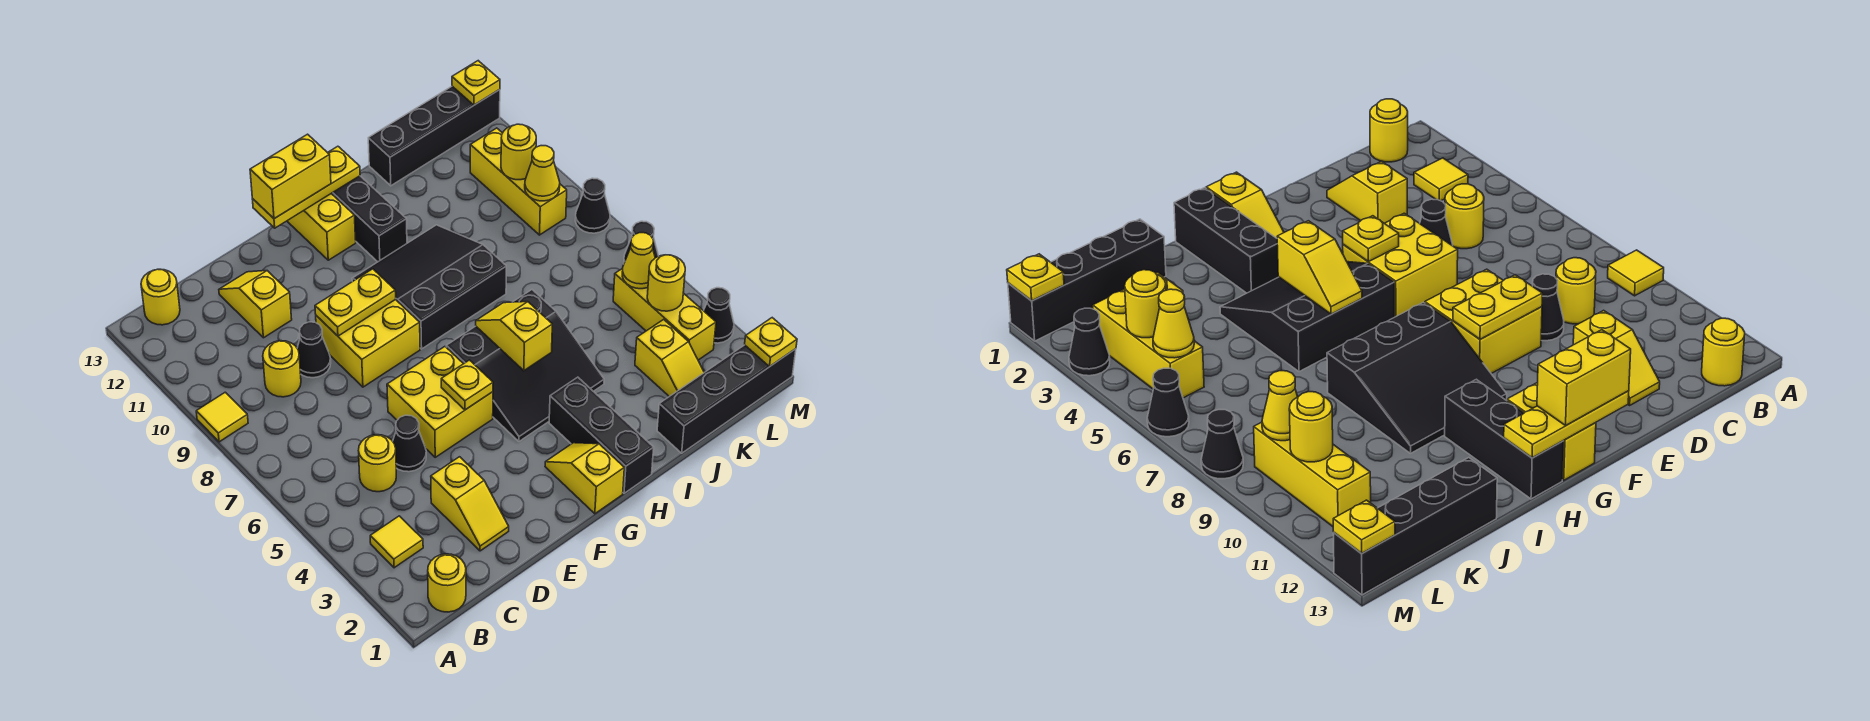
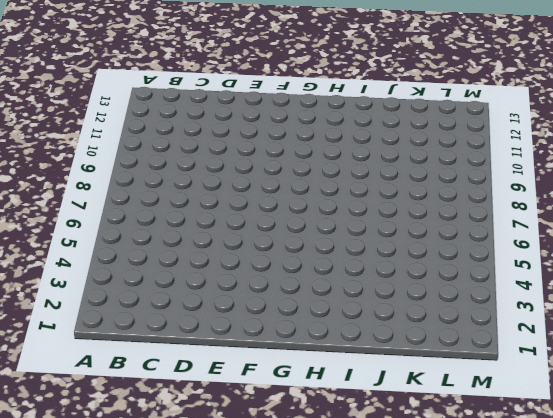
none -> yellow tile A9 level 1
none -> yellow round brick B1 level 1
none -> yellow tile B3 level 1
none -> yellow round brick B13 level 1

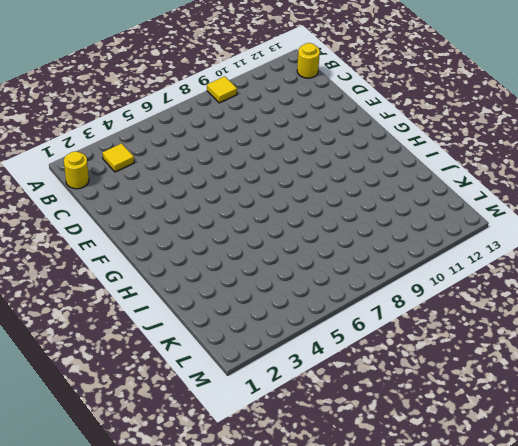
none -> yellow round brick C5 level 1
none -> yellow round brick C9 level 1
none -> yellow slope D2:D3 level 1 top 3
none -> black cone D5 level 1

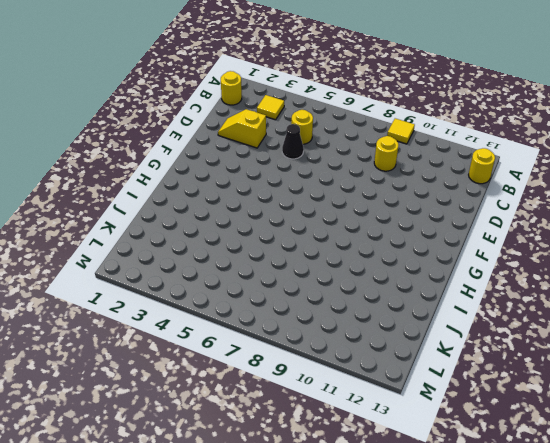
none -> black cone D9 level 1
none -> yellow slope D11:D12 level 1 top 11
none -> yellow brick E5:F6 level 1
none -> yellow brick E8:F9 level 1

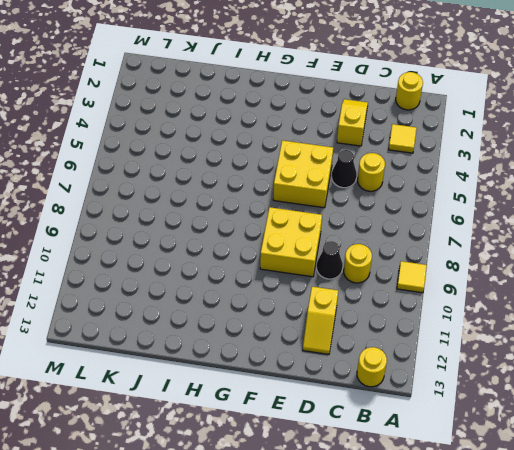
none -> yellow slope G1:G2 level 1 top 1
none -> black slope G4:I6 level 1 top 6
none -> black slope G8:I10 level 1 top 8
none -> yellow brick G12:G13 level 1

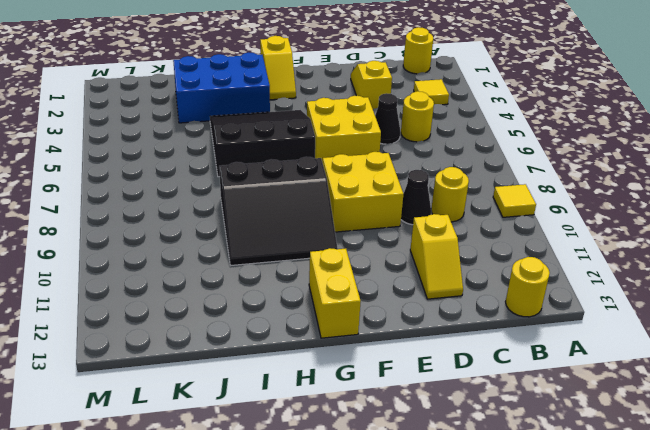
blue brick H2:J3 level 1 -> black brick H1:H3 level 1
none -> black brick H11:H13 level 1
none -> black brick J1:M1 level 1
none -> black brick J13:M13 level 1
none -> yellow slope K2:K3 level 1 top 3

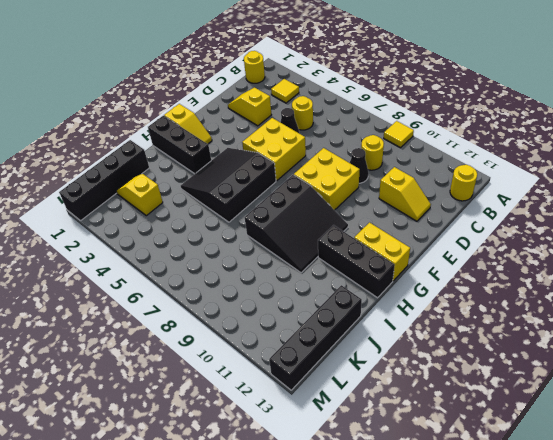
none -> yellow brick L3:L5 level 1
none -> yellow brick L9:L11 level 1
none -> black cone M3 level 1
none -> black cone M6 level 1

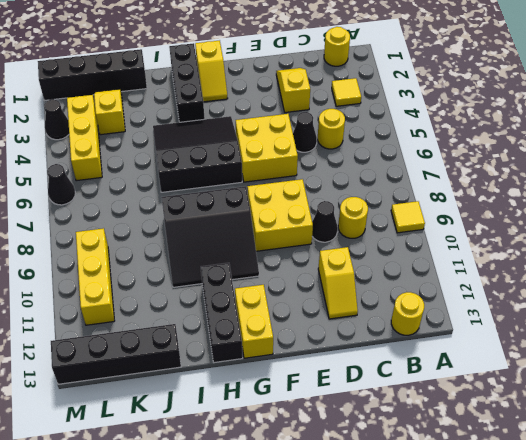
none -> black cone M8 level 1
none -> yellow plate E9:F9 level 2
none -> yellow plate F5 level 2
none -> yellow plate F13:H13 level 2

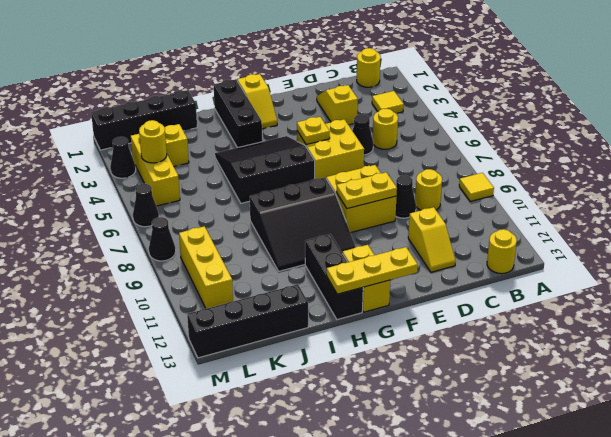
none -> yellow slope H5:H6 level 2 top 5
none -> yellow cone L5 level 2
none -> yellow cone L9 level 2
none -> yellow round brick L10 level 2

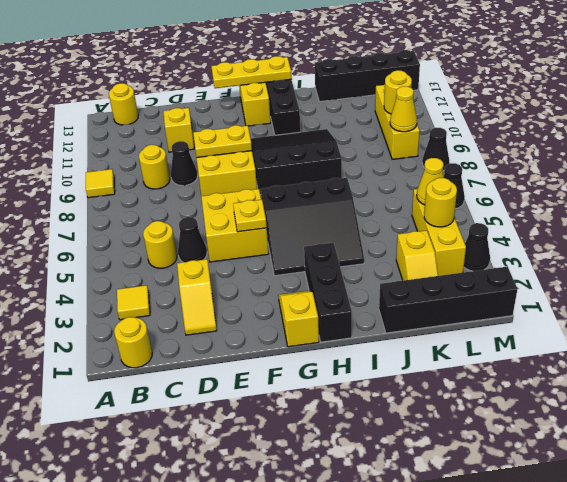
none -> yellow slope H5:H6 level 2 top 5
none -> yellow plate M1 level 2
none -> yellow plate M13 level 2
none -> yellow brick F13:G13 level 3

